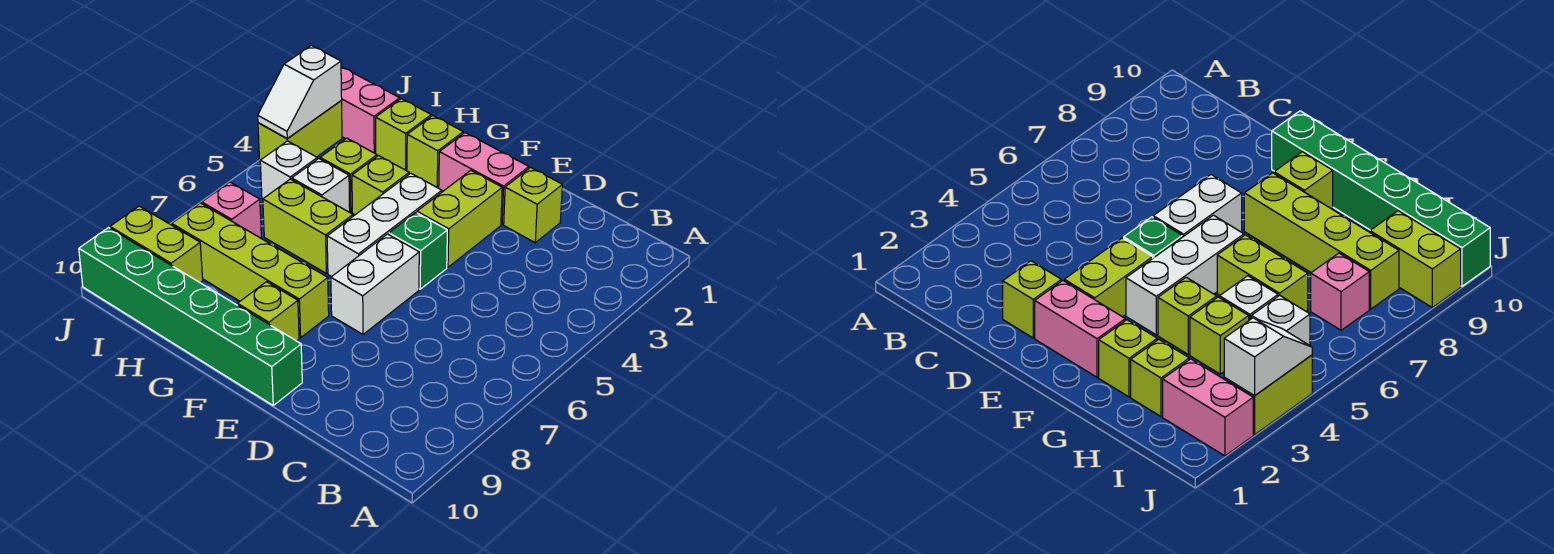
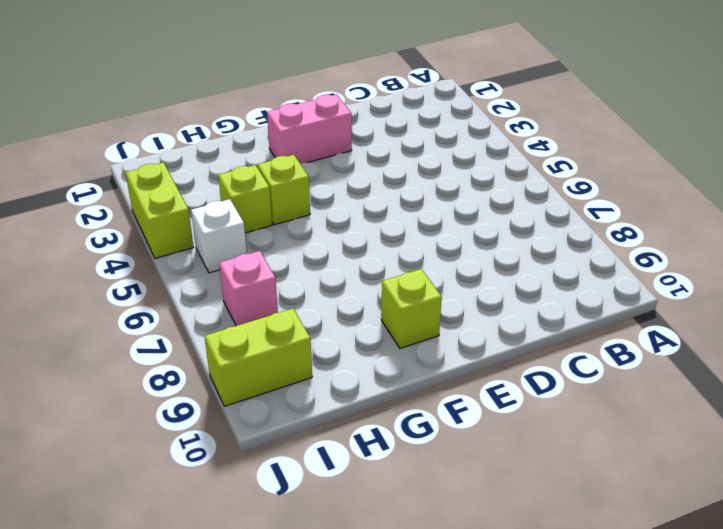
none -> lime brick D2 level 1
none -> lime brick E3:E4 level 1
none -> green brick E5 level 1

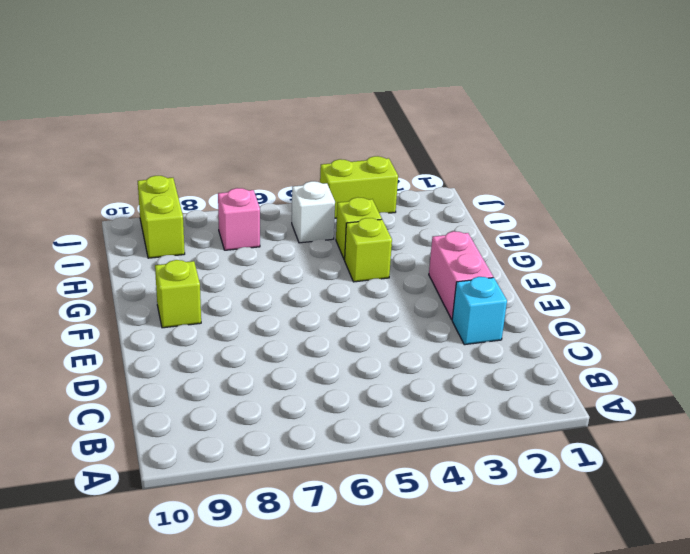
cyan brick D2 level 1 -> lime brick D2 level 1
none -> lime brick E3:E4 level 1
none -> green brick E5 level 1
none -> white brick E6:E7 level 1

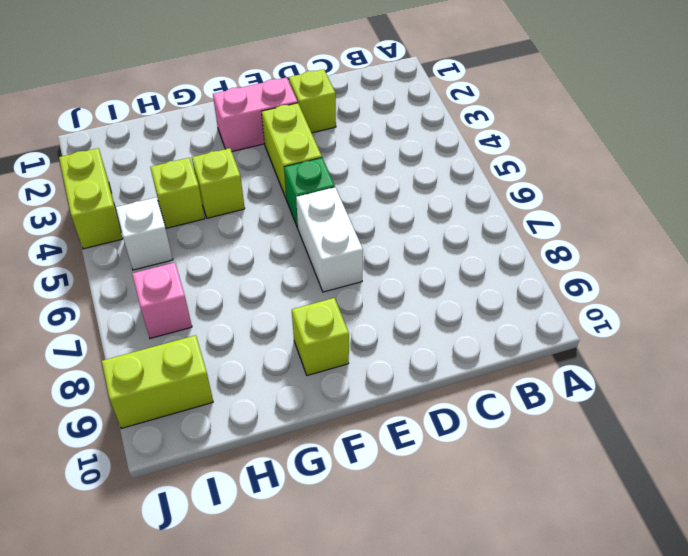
none -> green brick E10:J10 level 1
none -> white brick F4:F6 level 1
none -> lime brick F8:I8 level 1

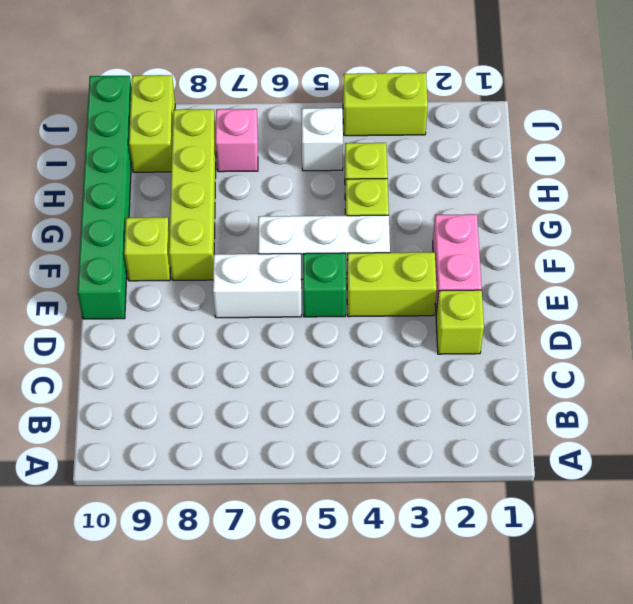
none -> lime brick G2 level 1
none -> lime brick G6:H6 level 1
none -> lime brick H2 level 1

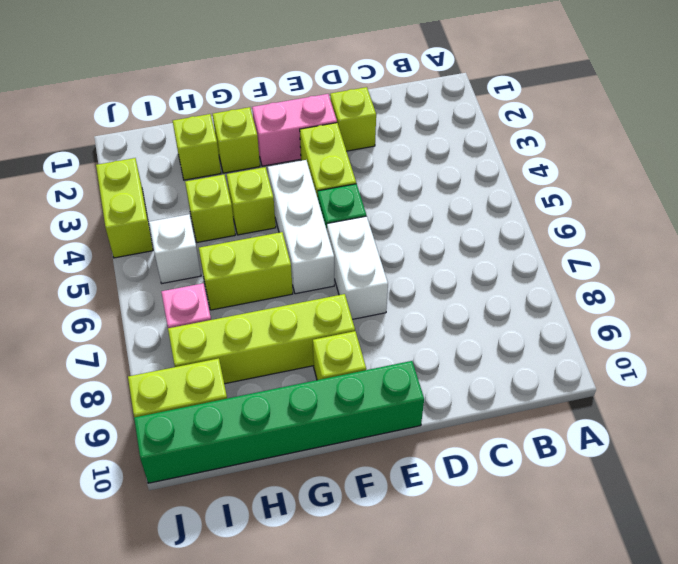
none -> white brick H5 level 1
none -> pink brick I2:J2 level 1
none -> white slope J3:J4 level 2 top 3

